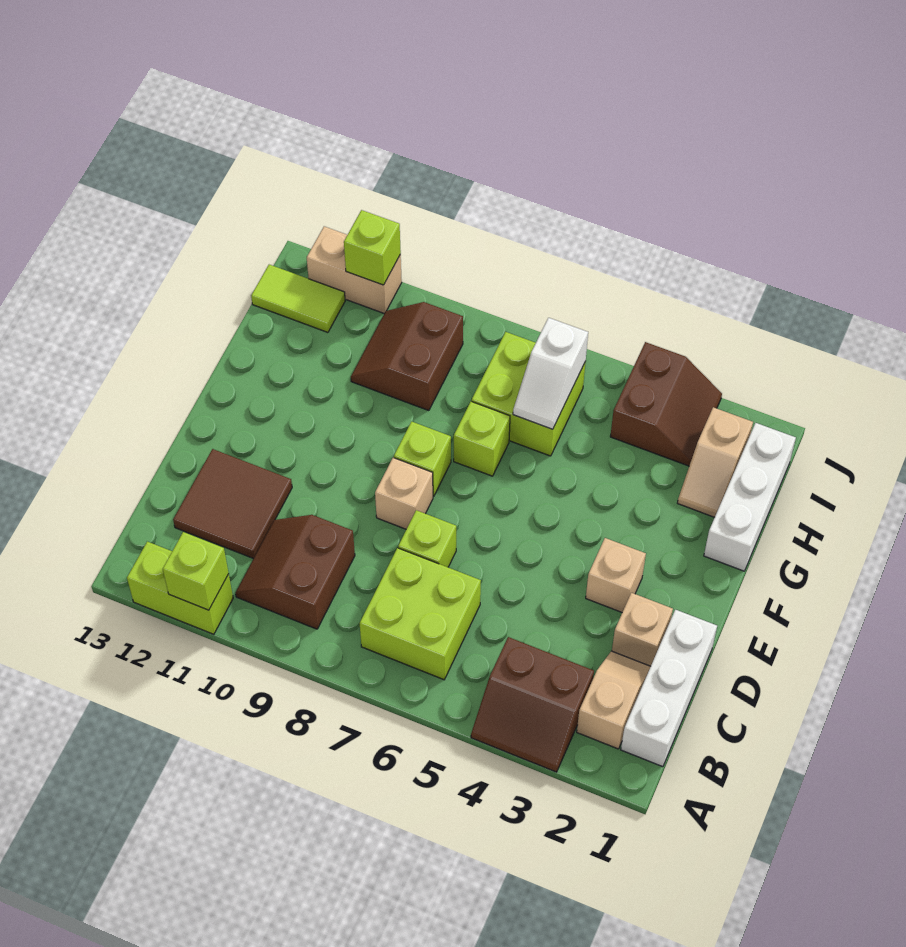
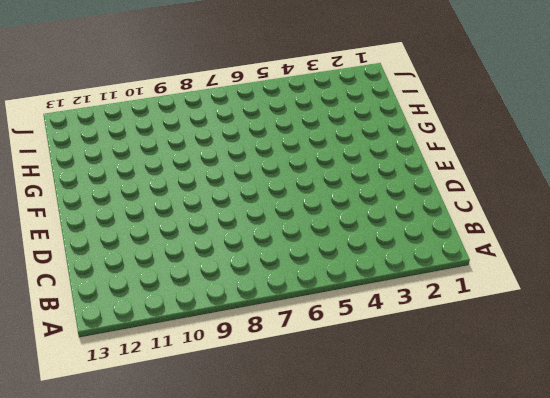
none -> brown slope A3:B4 level 1 top B
none -> lime brick A11:A12 level 1
none -> white brick B1:D1 level 1

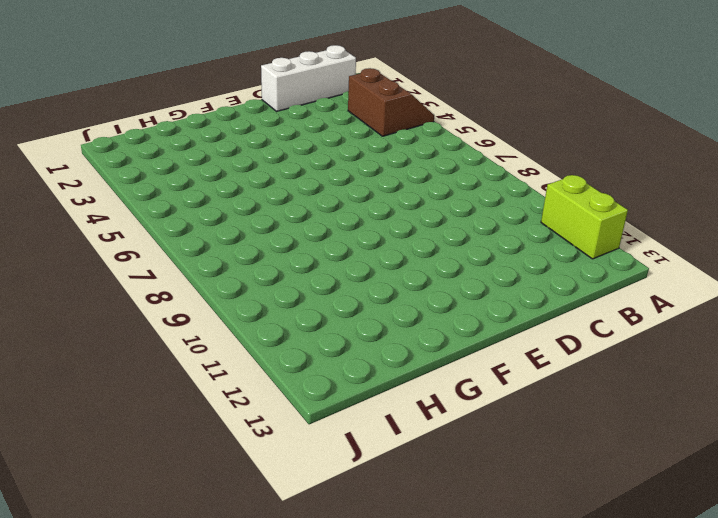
none -> tan slope B2:C2 level 1 top B
none -> lime brick B6:C7 level 1
none -> brown slope B9:C10 level 1 top 9

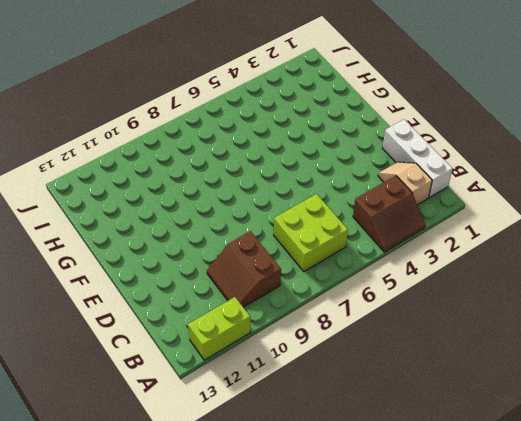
none -> brown tile C11:D12 level 1
none -> tan brick D2 level 1
none -> lime brick D7 level 1

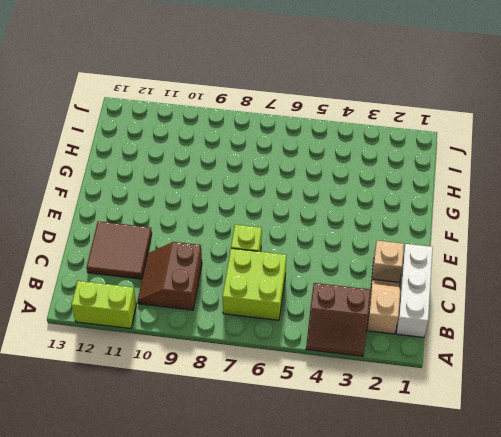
none -> tan brick E3 level 1
none -> tan brick E8 level 1
none -> lime brick F8 level 1

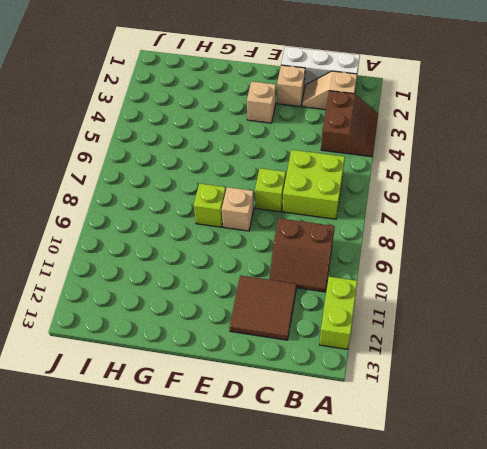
none -> white brick G1:I1 level 1
none -> lime brick G7 level 1
none -> tan slope H2:I2 level 1 top I

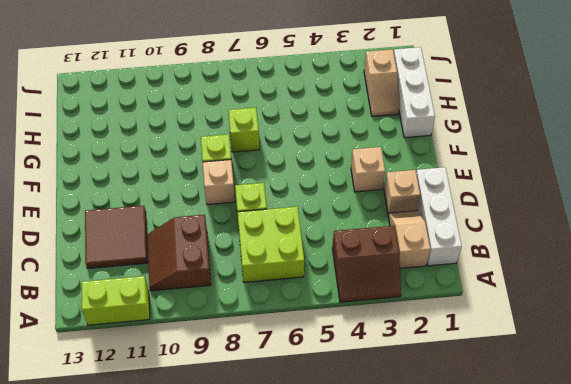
none -> lime brick H6:I7 level 1
none -> brown slope H9:I10 level 1 top 9
none -> brown slope I3:J4 level 1 top 4

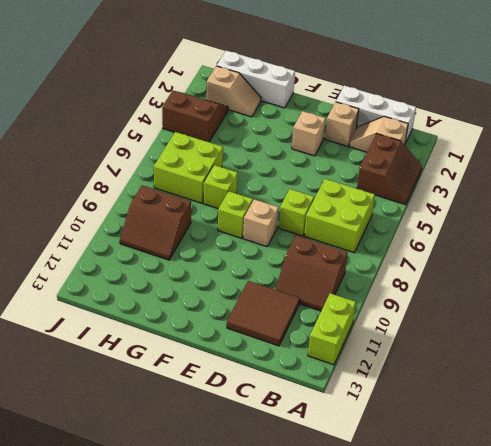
none -> lime tile I12:I13 level 1
none -> tan brick J11:J12 level 1
none -> lime brick A11 level 2

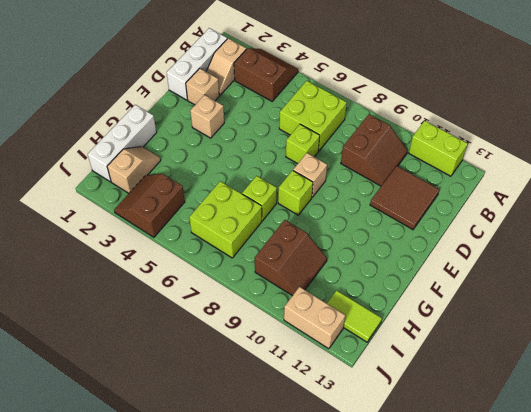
none -> lime brick A11 level 2
none -> white slope H6:I6 level 2 top I
none -> lime brick J11 level 2

